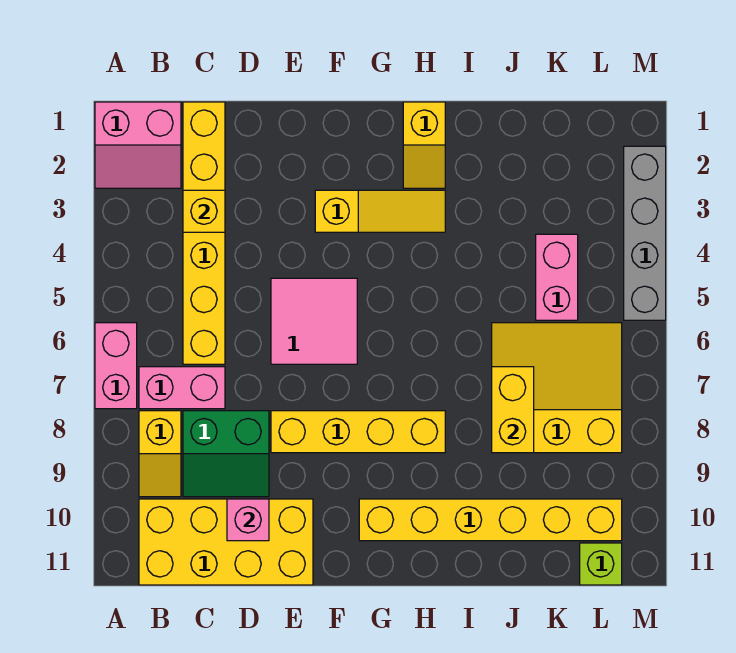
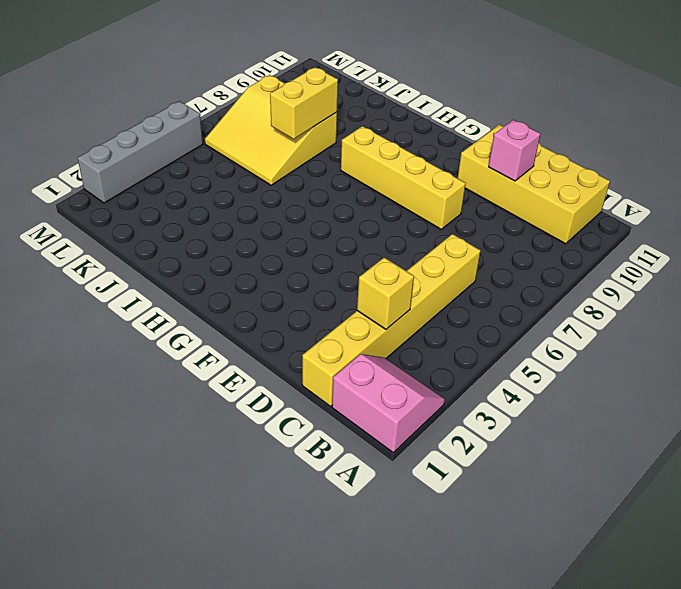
none -> pink brick A6:A7 level 1
none -> pink brick B7:C7 level 1
none -> yellow slope B8:B9 level 1 top 8

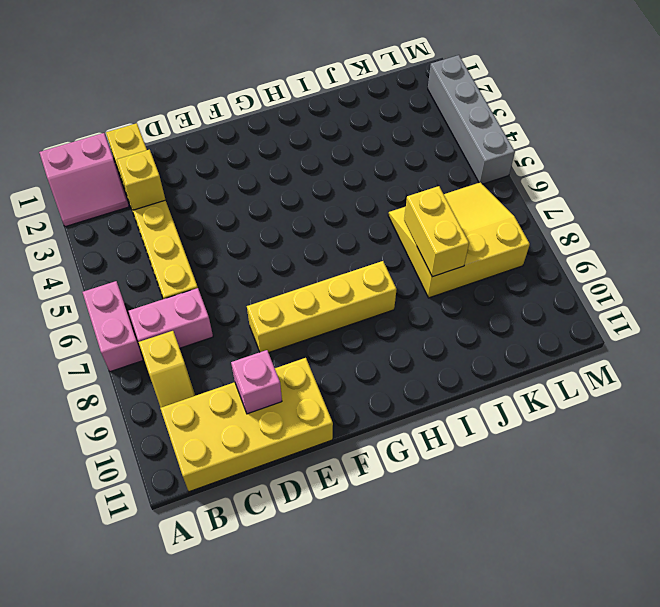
none -> green slope C8:D9 level 1 top 8
none -> pink tile E5:F6 level 1
none -> yellow slope F3:H3 level 1 top F

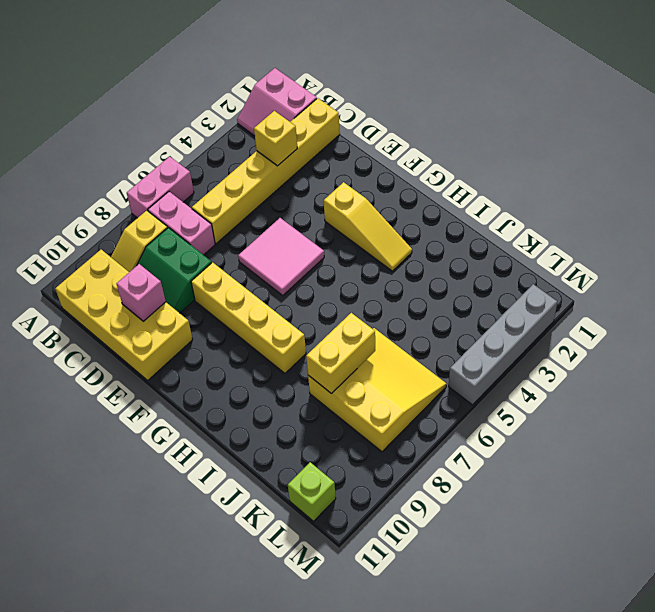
none -> yellow brick G10:L10 level 1
none -> yellow slope H1:H2 level 1 top 1
none -> pink brick K4:K5 level 1

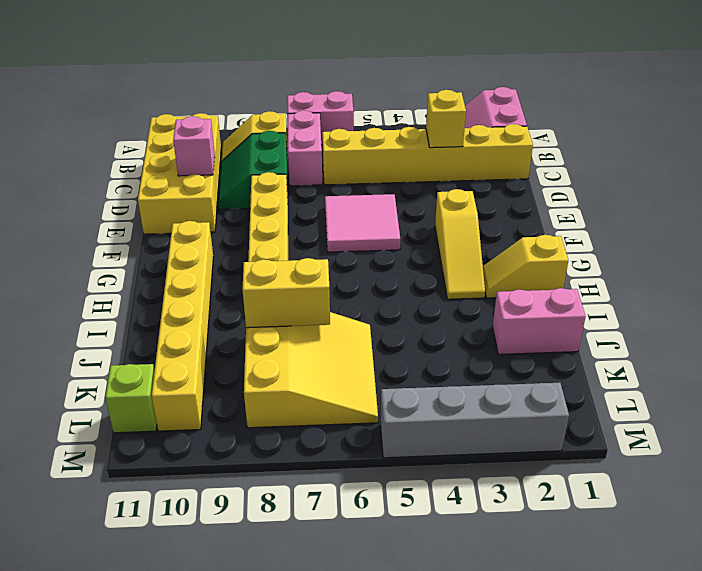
pink brick J1:J2 level 1 -> pink brick K4:K5 level 1

